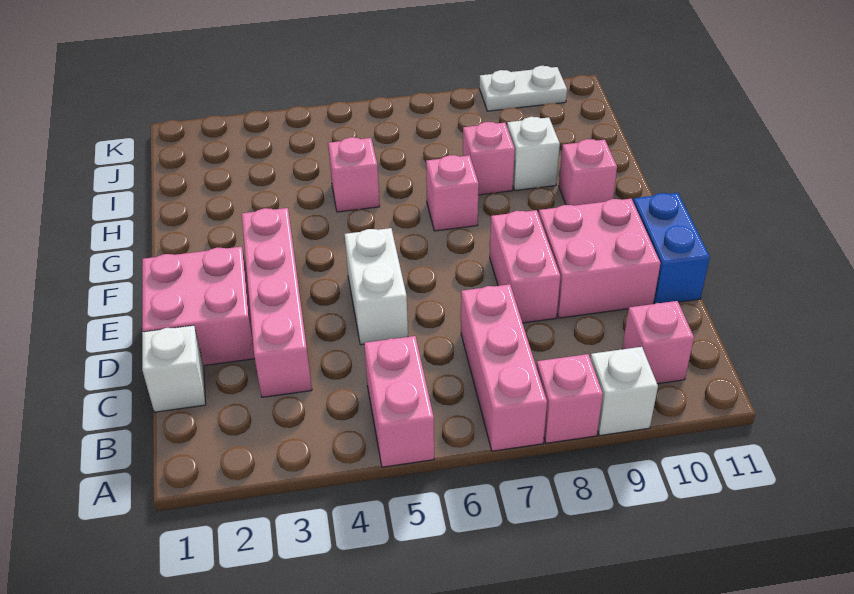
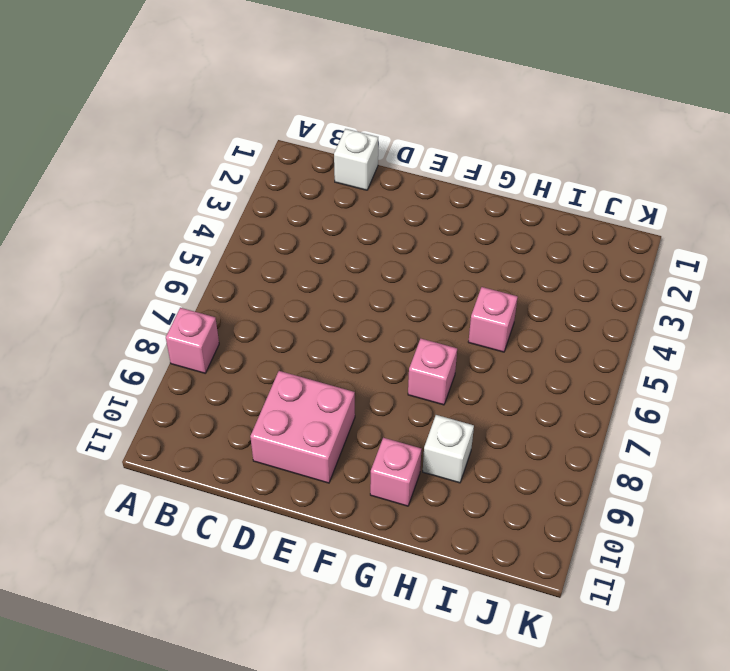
none -> pink brick A5:B5 level 1
none -> pink brick A7:C7 level 1
none -> white brick A9 level 1

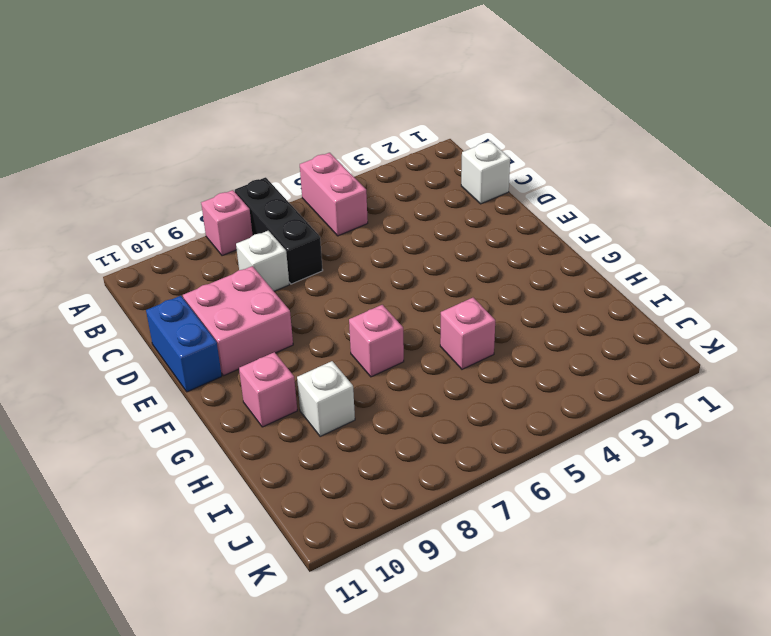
black brick A7:C7 level 1 -> pink brick A7:C7 level 1
white brick C8 level 1 -> white brick A9 level 1
none -> pink brick B10 level 1
none -> pink brick C3:F3 level 1
none -> pink brick D1:E2 level 1

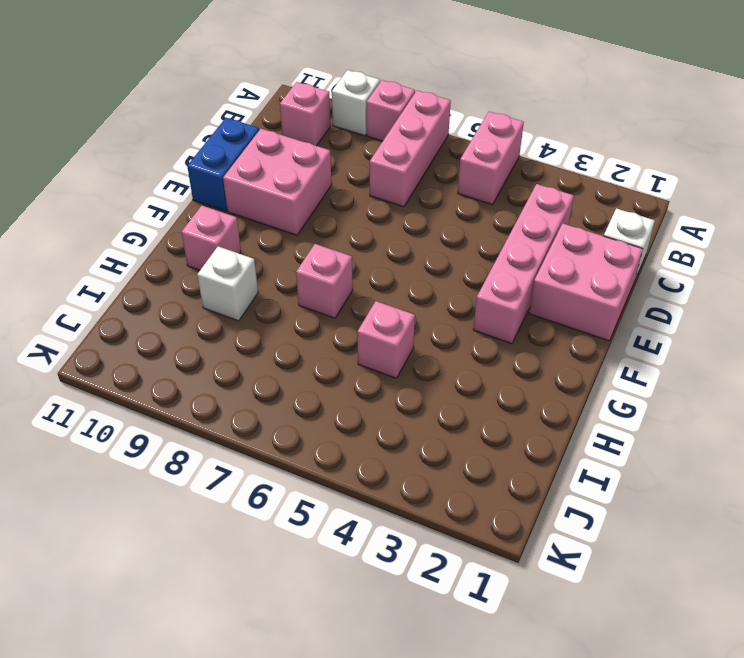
none -> white brick D5:E5 level 1
none -> pink brick D8:E8 level 1
none -> pink brick H8 level 1

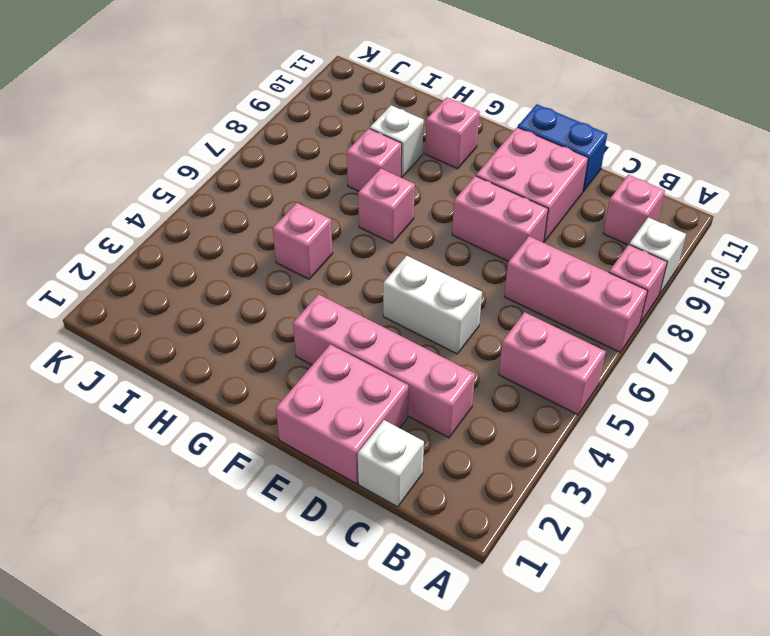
none -> white plate K9:K10 level 1

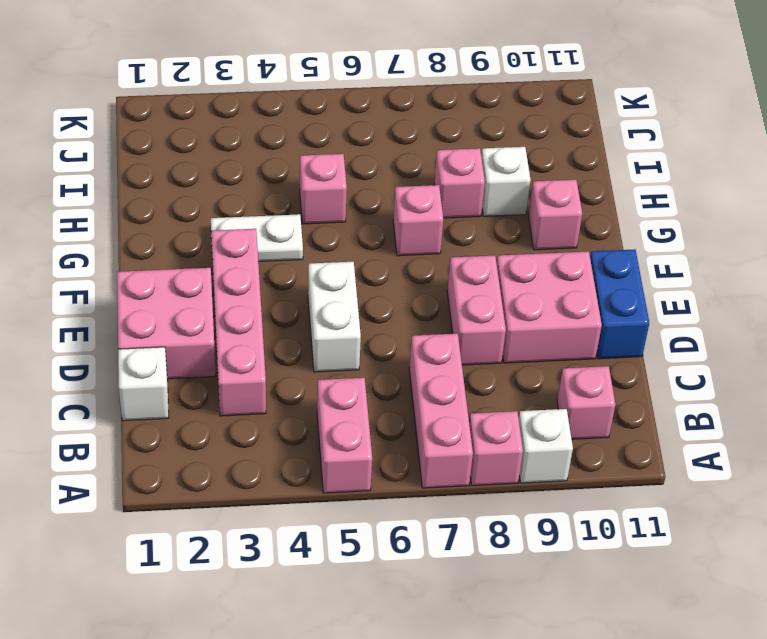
white plate G3:G4 level 1 -> white plate K9:K10 level 1

